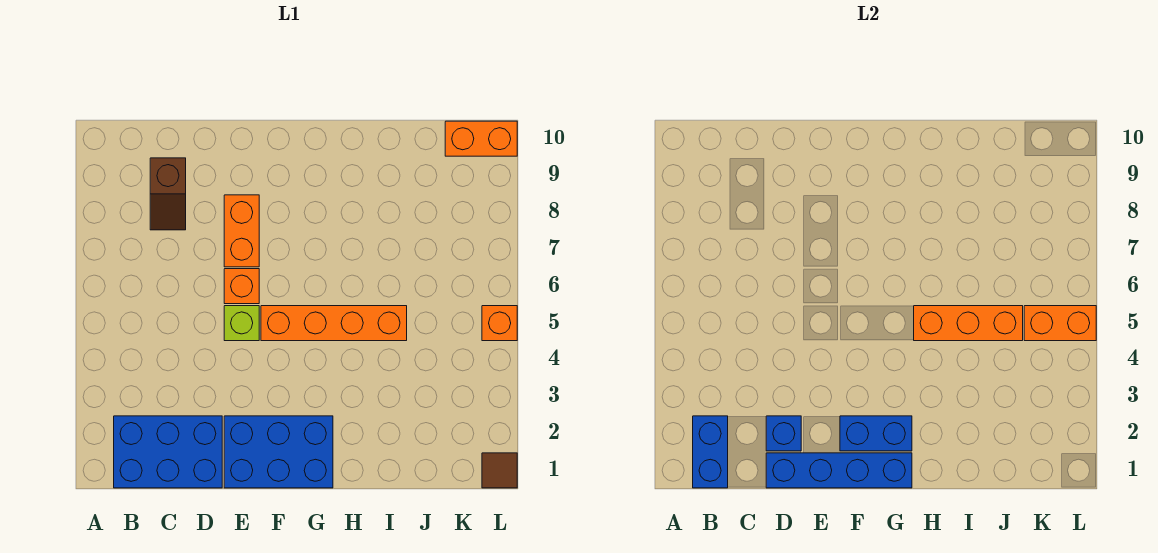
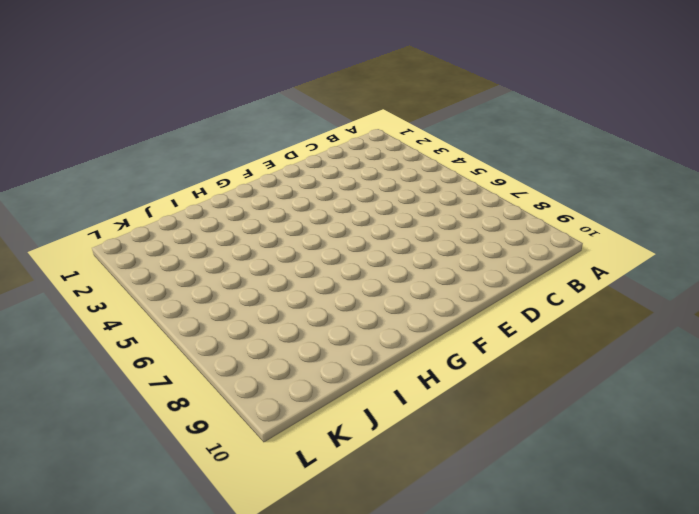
none -> blue brick B1:D2 level 1
none -> brown slope C8:C9 level 1 top 9
none -> blue brick E1:G2 level 1

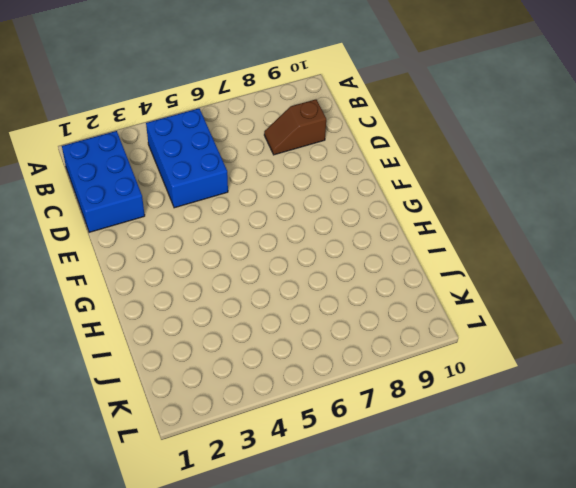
blue brick B4:D5 level 1 -> blue brick E1:G2 level 1
none -> lime brick E5 level 1
none -> orange brick E6 level 1
none -> orange brick E7:E8 level 1

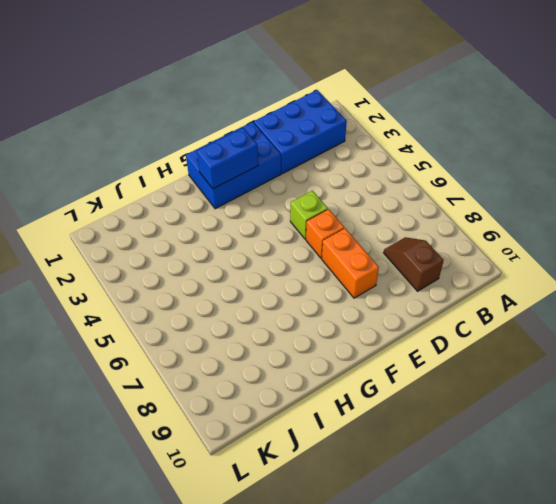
none -> orange brick F5:I5 level 1
none -> orange brick K10:L10 level 1
none -> brown tile L1 level 1

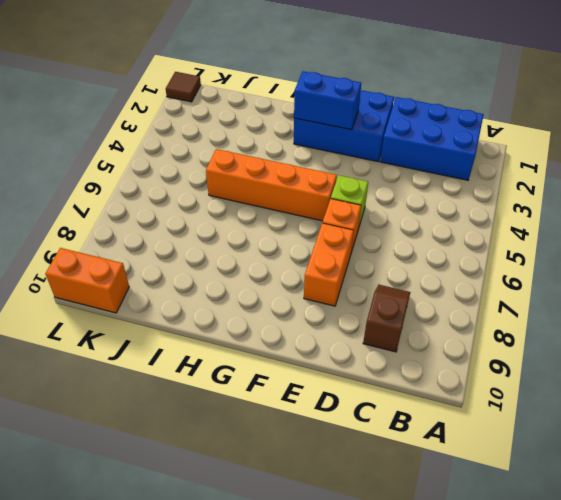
none -> orange brick L5 level 1
none -> blue brick B1:B2 level 2
none -> blue brick D1:G1 level 2

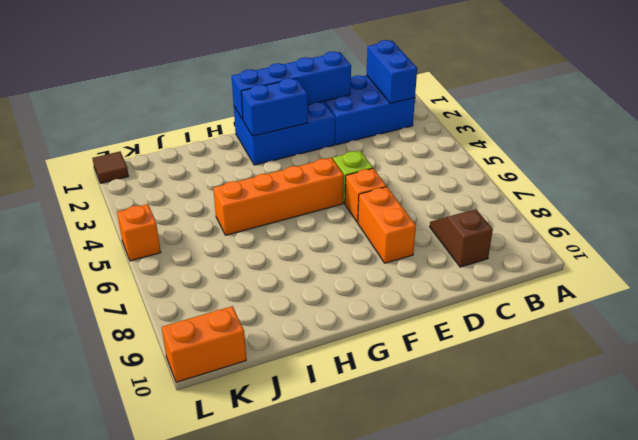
none -> blue brick D2 level 2
none -> orange brick H5:J5 level 2
none -> orange brick K5:L5 level 2

